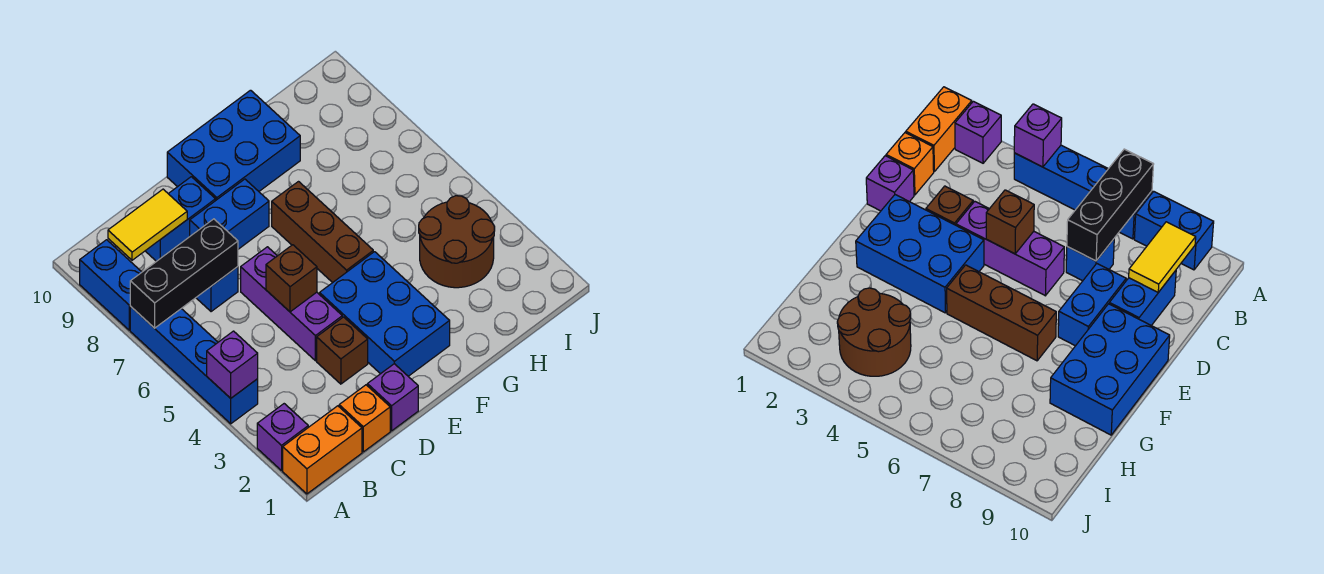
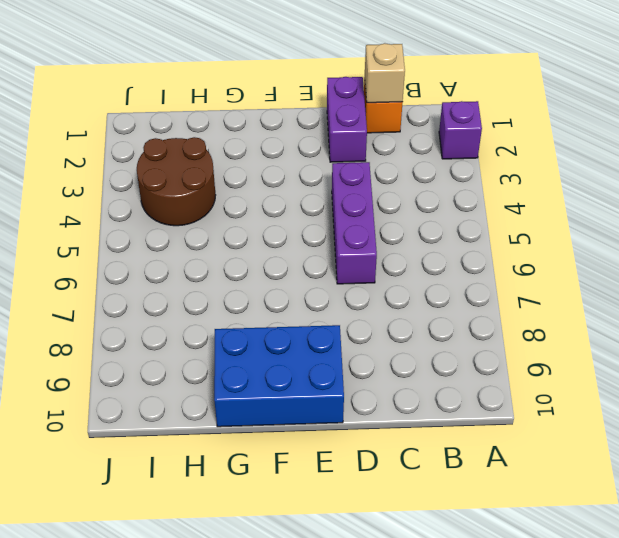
tan brick C1 level 2 -> none
purple brick D1:D2 level 1 -> purple brick D1 level 1
none -> orange brick A1:B1 level 1
none -> blue brick A4:A7 level 1
none -> blue brick A8:A9 level 1

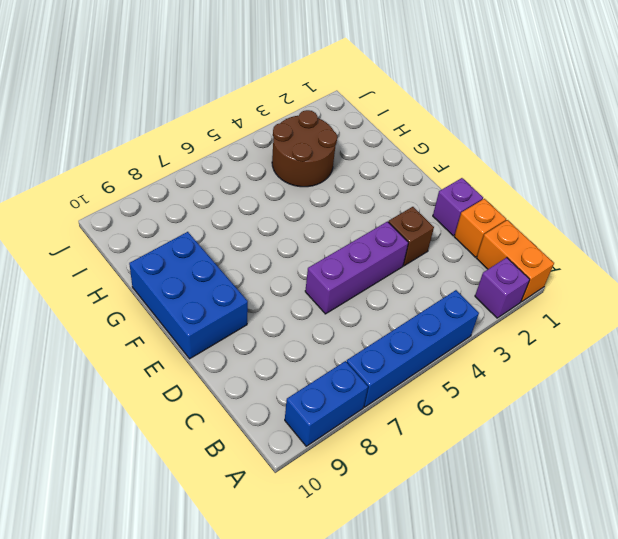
none -> blue brick C7 level 1
none -> blue brick C9:D9 level 1
none -> blue brick D8:E8 level 1

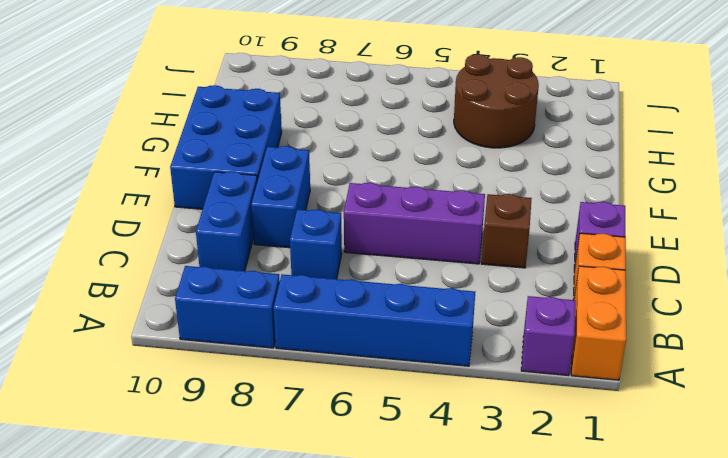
none -> blue brick E2:F4 level 1
none -> brown brick F5:F7 level 1
none -> purple brick A4 level 2

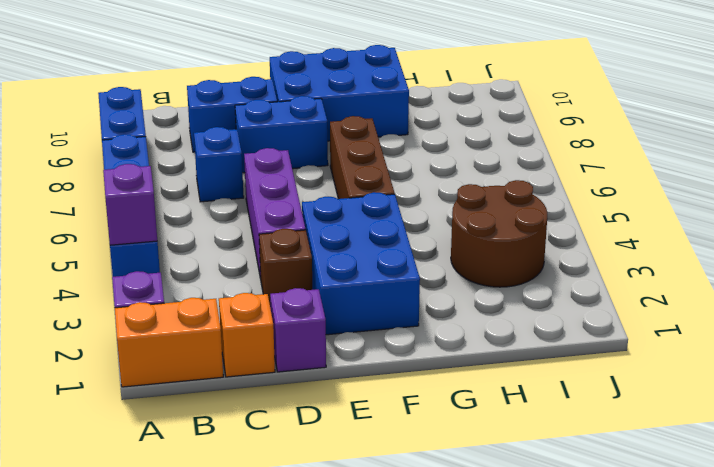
none -> black brick A7:C7 level 2
none -> yellow tile B9:C9 level 2
none -> brown brick D5 level 2

